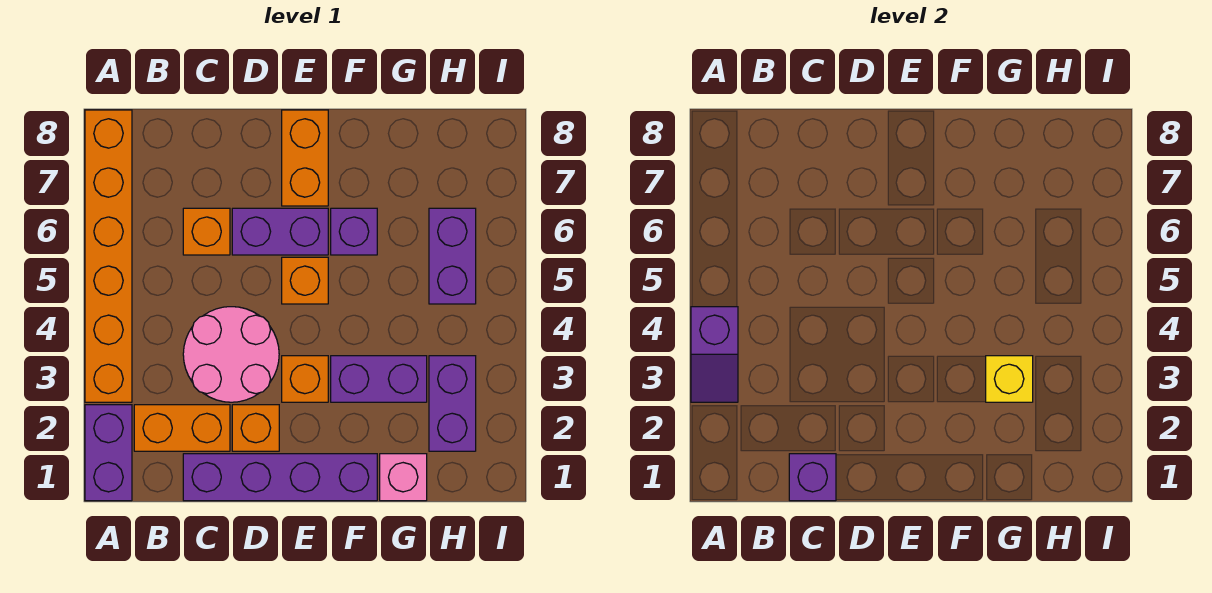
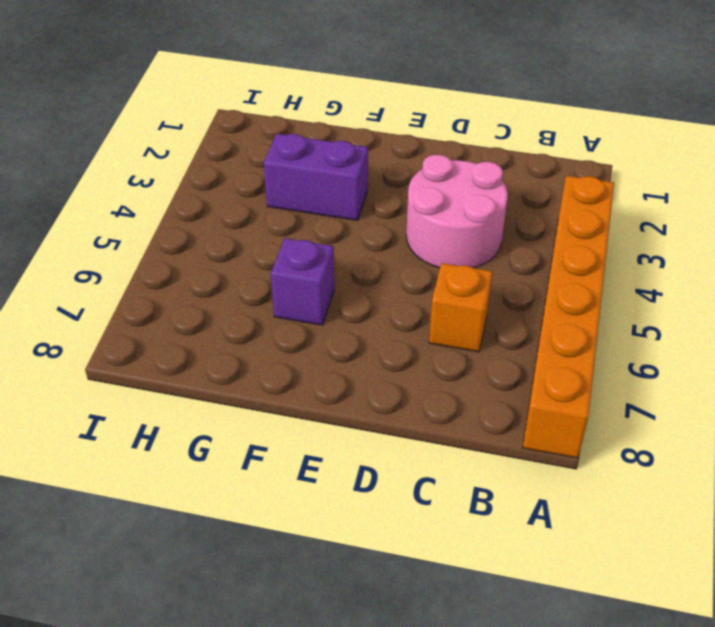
none -> purple brick A1:A2 level 1
none -> orange brick B2:C2 level 1
none -> purple brick C1:F1 level 1

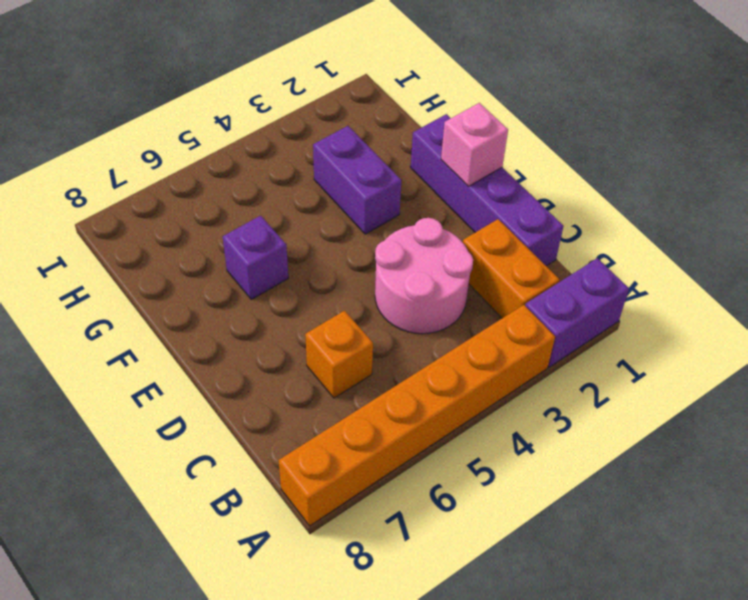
pink brick E1 level 2 -> pink brick G1 level 1
none -> orange brick D2 level 1
none -> purple brick D6:E6 level 1
none -> orange brick E3 level 1

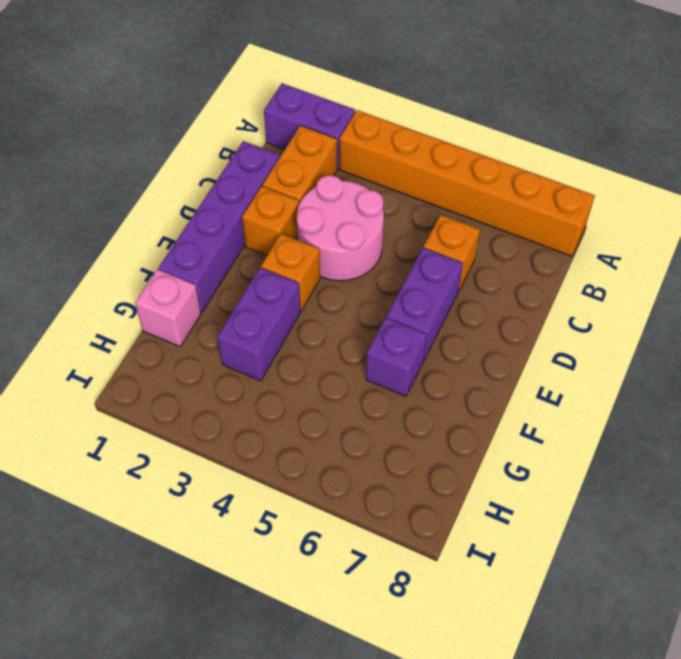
none -> orange brick E5 level 1
none -> orange brick E7:E8 level 1
none -> purple brick H2:H3 level 1

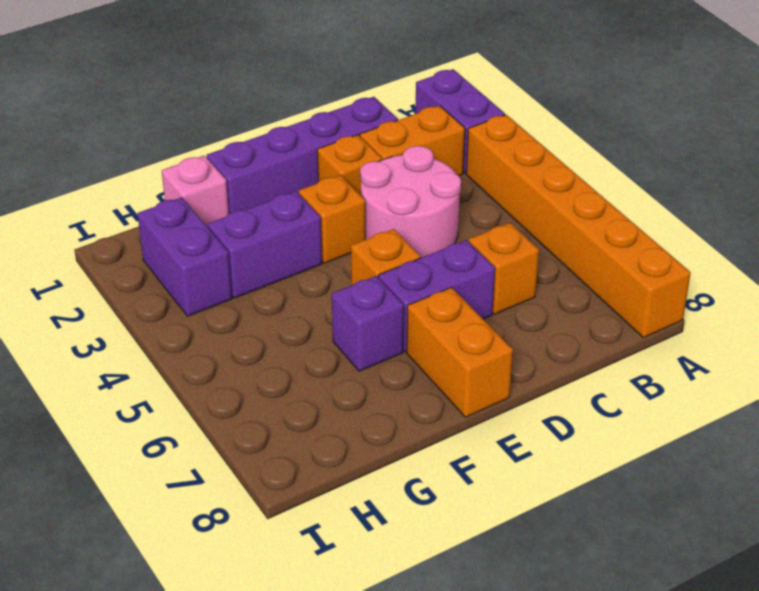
none -> purple brick H5:H6 level 1
none -> purple slope A3:A4 level 2 top 4
none -> purple brick C1 level 2

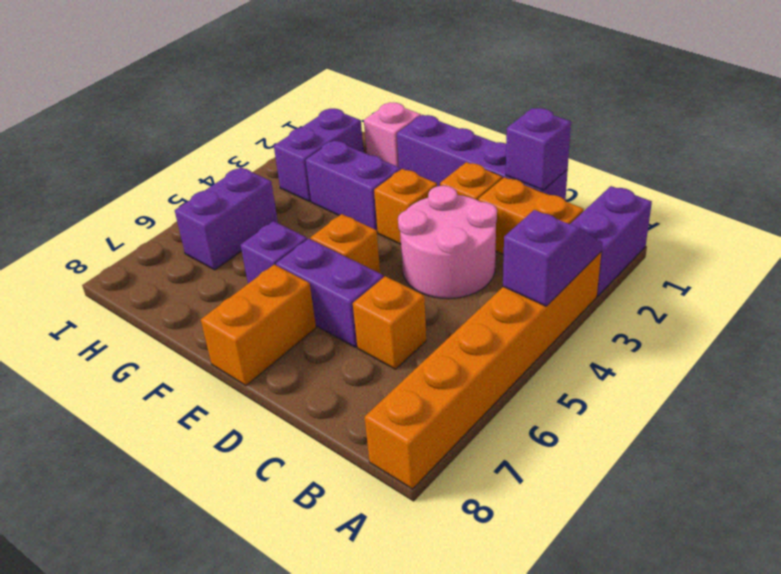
none -> yellow brick G3 level 2

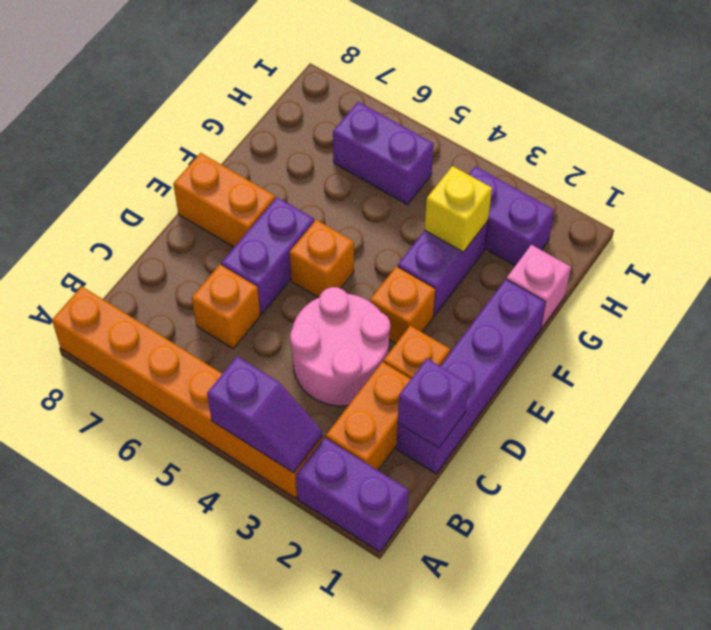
none -> purple brick F6 level 1

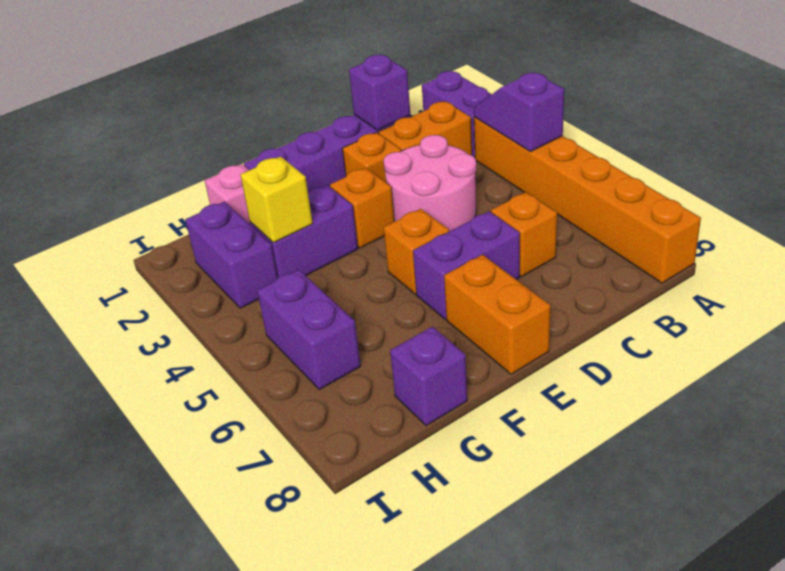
purple brick G8 level 1 -> purple brick F6 level 1

